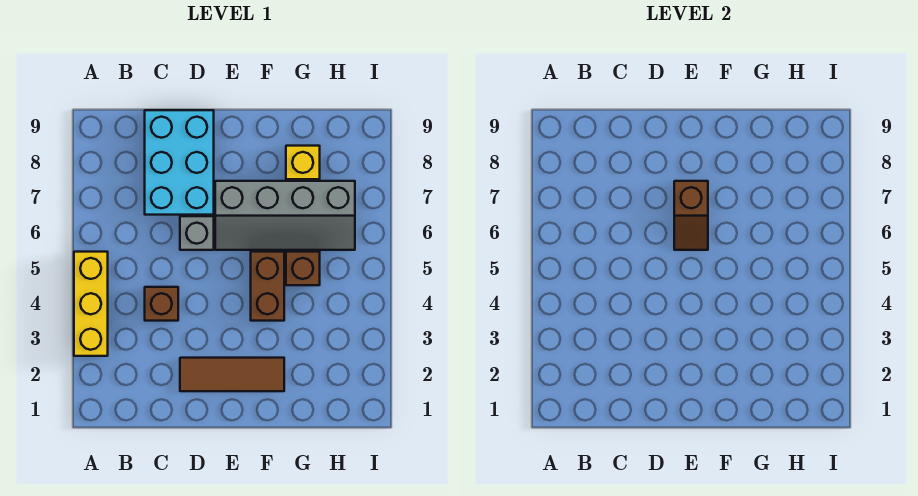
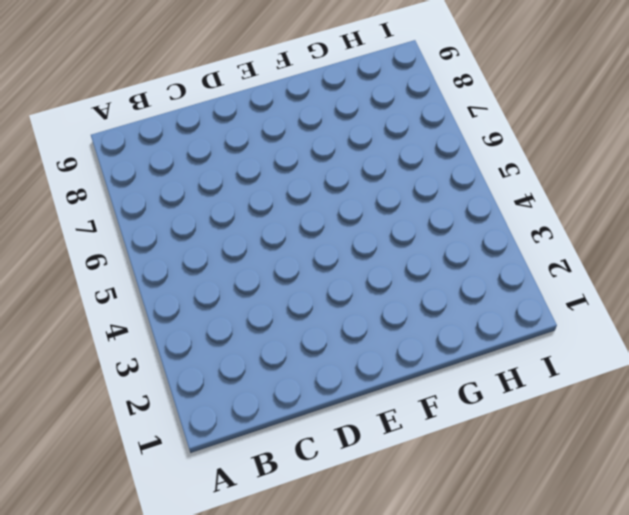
none -> yellow brick A3:A5 level 1
none -> brown brick C4 level 1

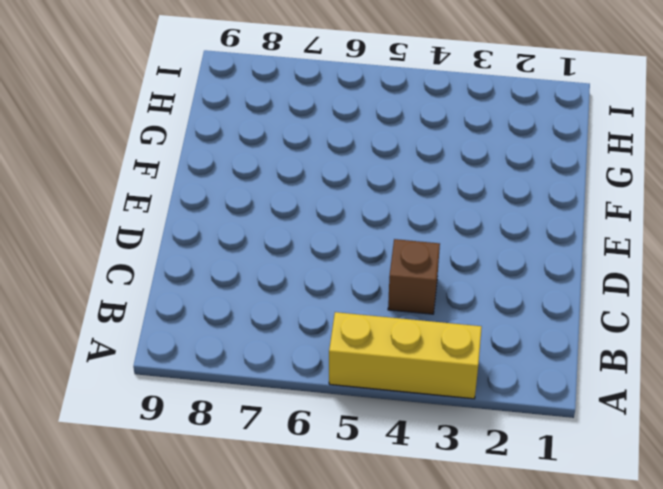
none -> cyan brick C7:D9 level 1
none -> brown tile D2:F2 level 1

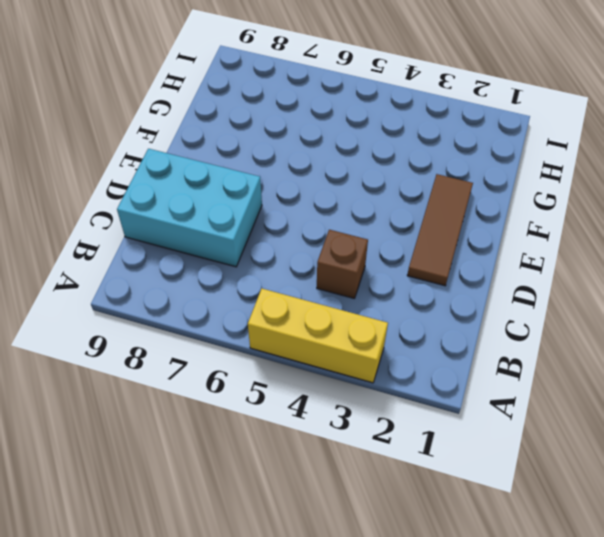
none -> grey brick D6 level 1
none -> grey slope E6:H7 level 1 top 7

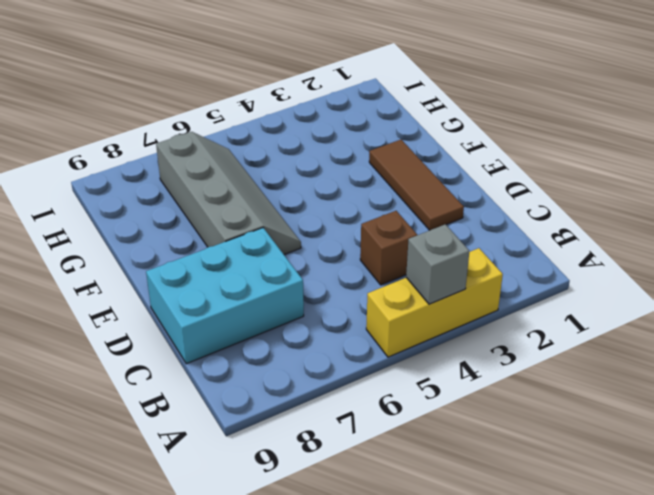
grey brick A4 level 2 -> grey brick D6 level 1
none -> brown brick F4:F5 level 1
none -> brown brick G5 level 1

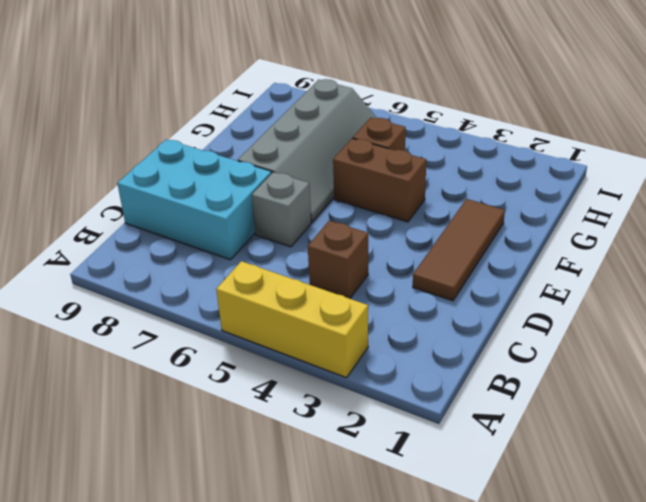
none -> yellow brick G8 level 1
none -> brown slope E6:E7 level 2 top 7

